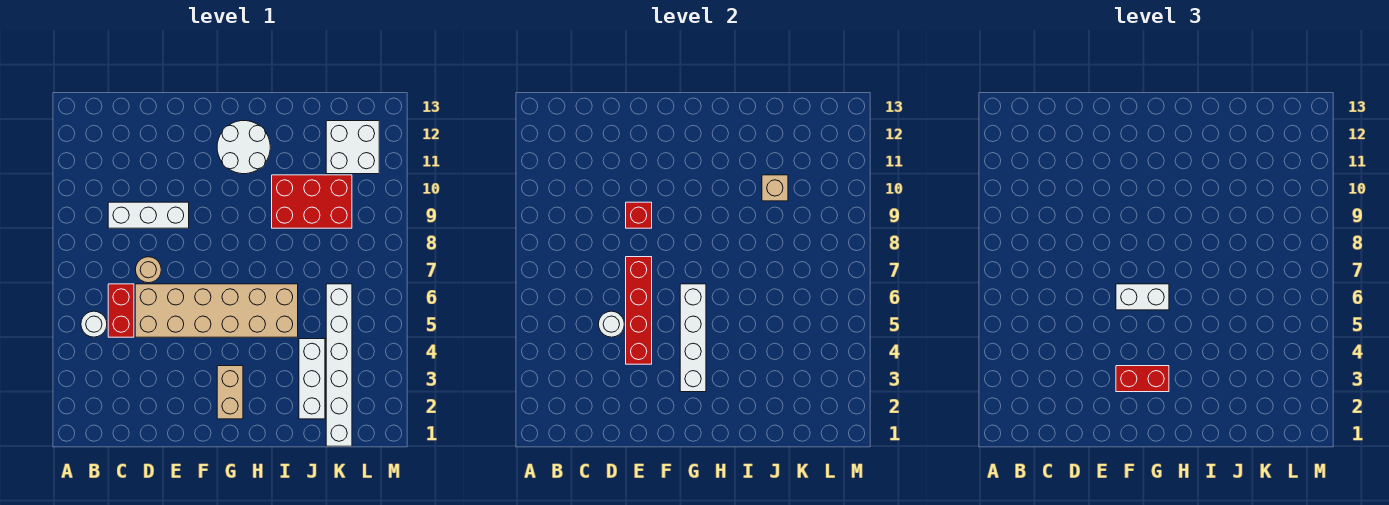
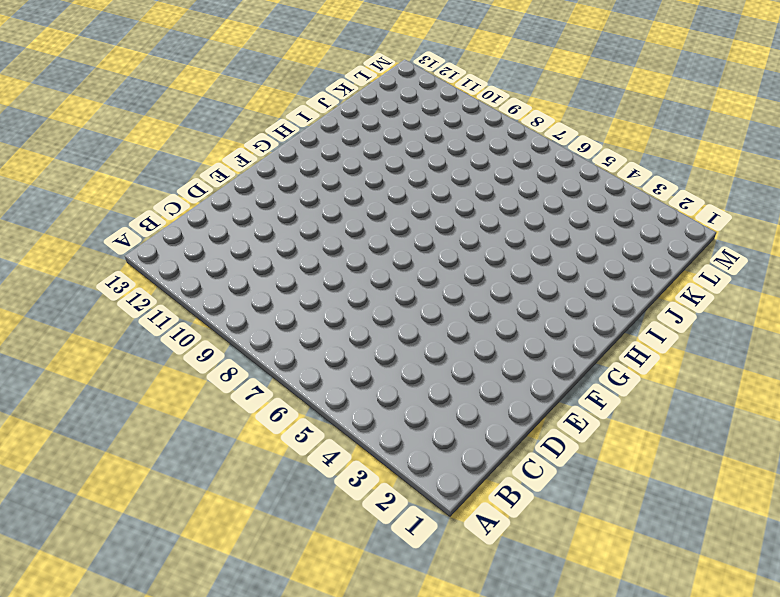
none -> white round brick B5 level 1
none -> red brick C5:C6 level 1
none -> white brick C9:E9 level 1

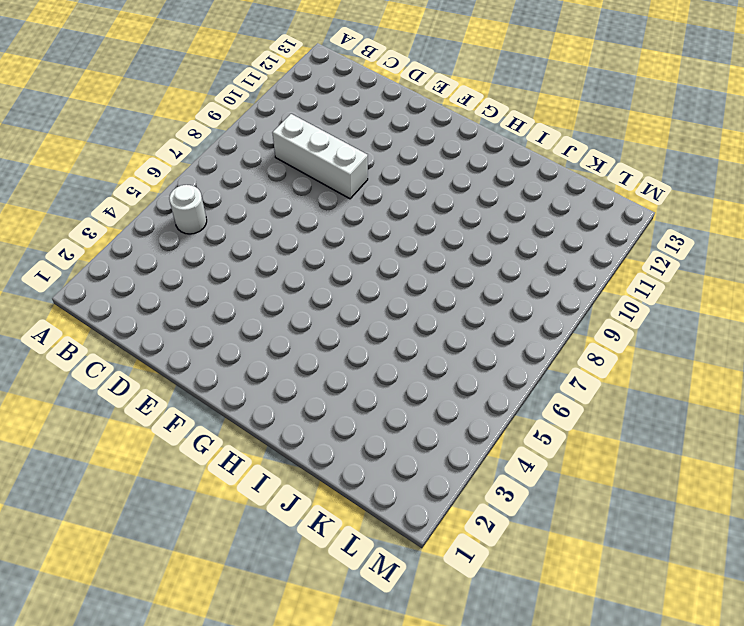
none -> red brick C5:C6 level 1
none -> tan brick D5:I6 level 1
none -> tan round brick D7 level 1

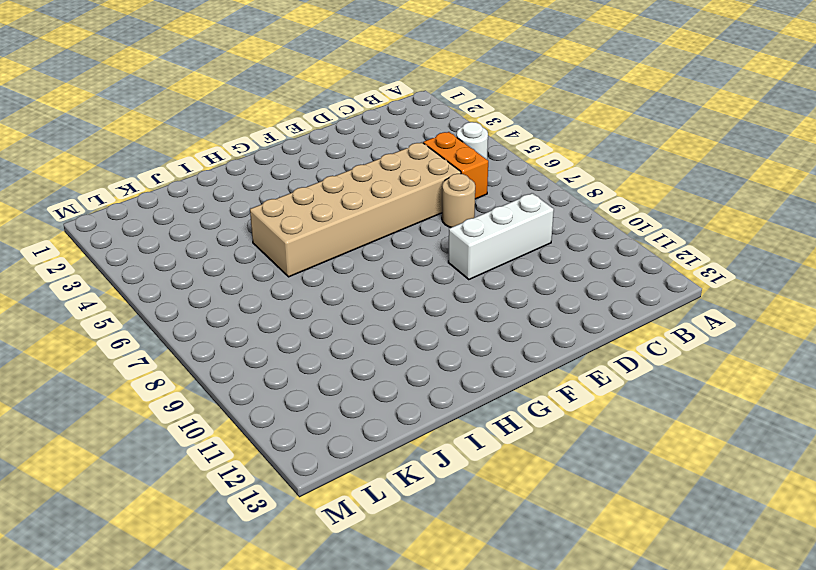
orange brick C5:C6 level 1 -> red brick C5:C6 level 1
none -> tan brick G2:G3 level 1
none -> white round brick G11:H12 level 1
none -> red brick I9:K10 level 1

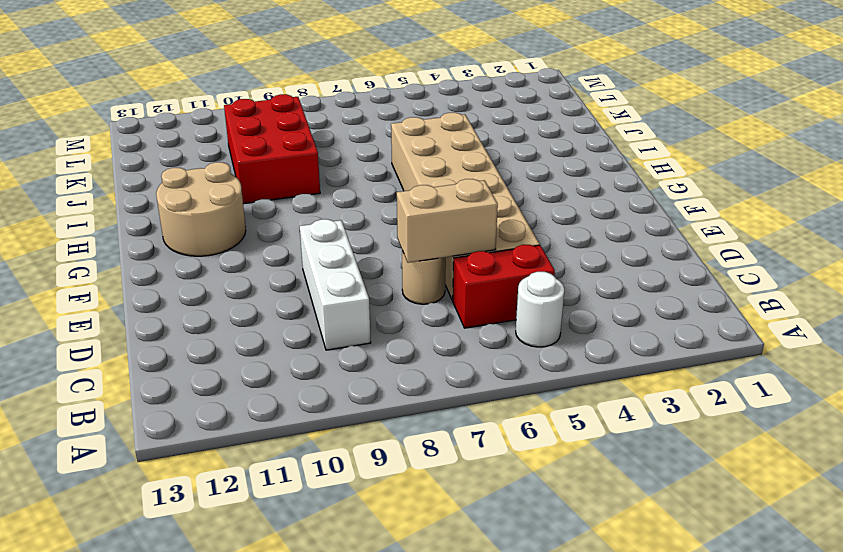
tan brick D6:D7 level 2 -> tan brick G2:G3 level 1
tan round brick G11:H12 level 1 -> white round brick G11:H12 level 1
none -> white brick J2:J4 level 1
none -> white brick K1:K6 level 1
none -> white brick K11:L12 level 1

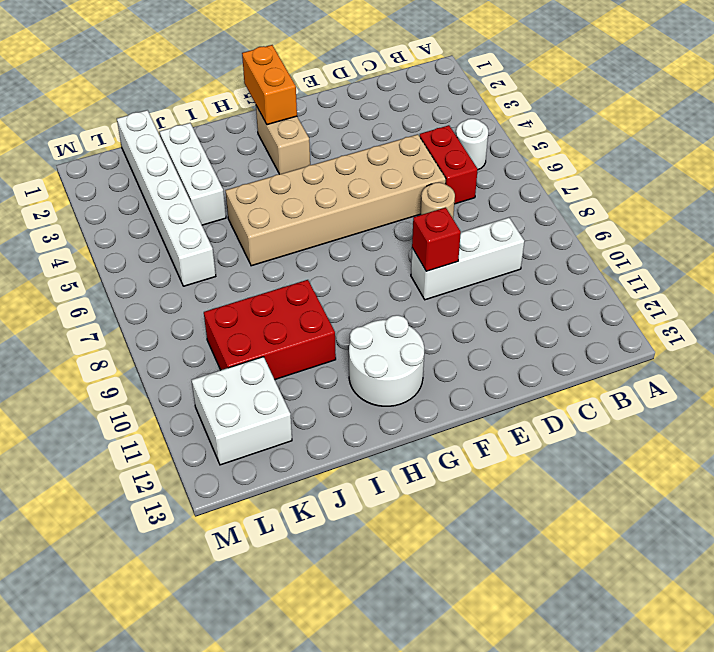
orange brick G1:G2 level 2 -> none
none -> white round brick D5 level 2
none -> red brick E4:E7 level 2
none -> white brick G3:G6 level 2

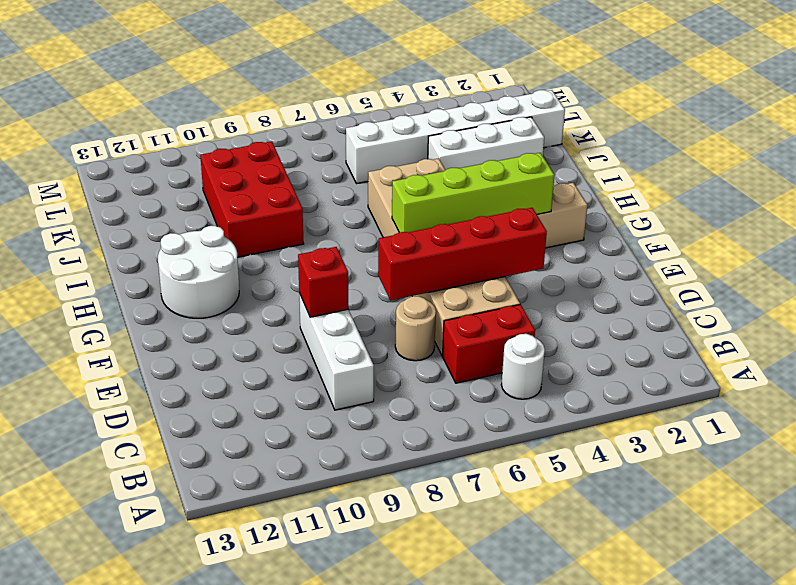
lime brick G3:G6 level 2 -> white brick G3:G6 level 2
none -> white brick K11:L12 level 1
none -> white round brick D5 level 2
none -> tan brick J10 level 2

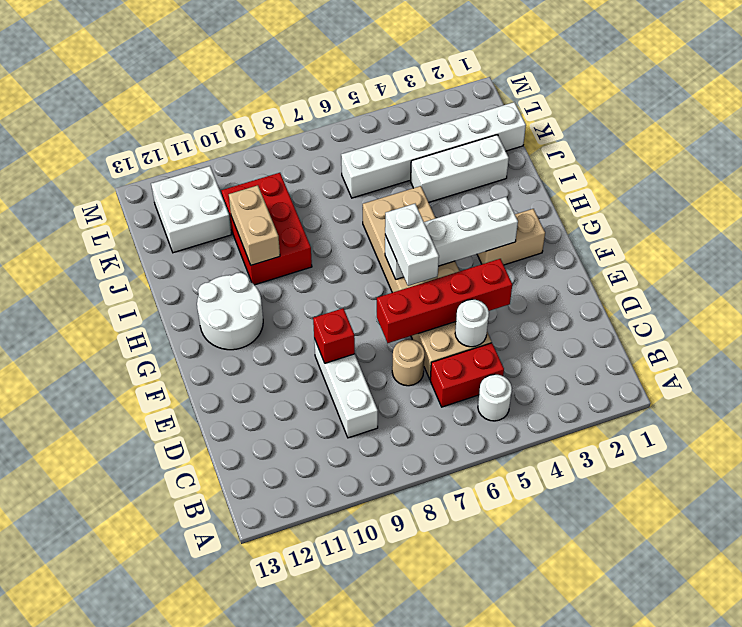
tan brick I10:J10 level 2 -> tan brick J10 level 2
none -> red brick F3:G3 level 3

